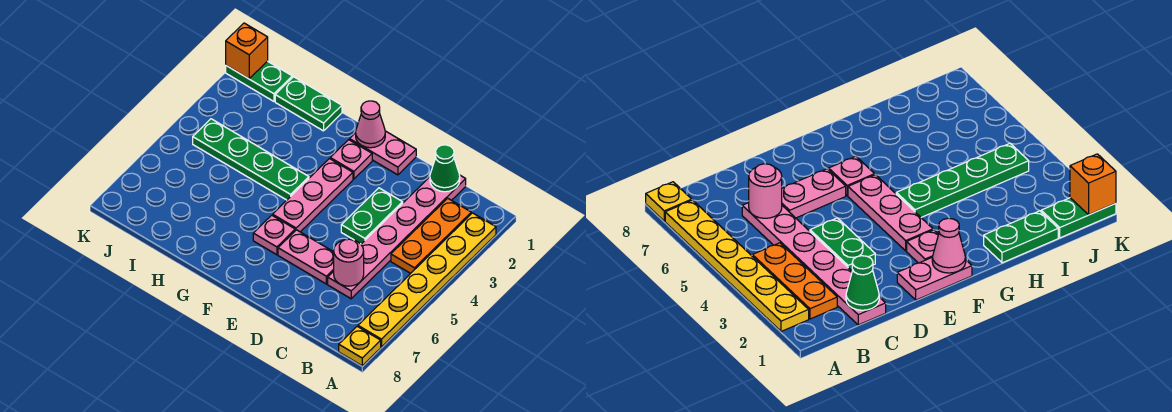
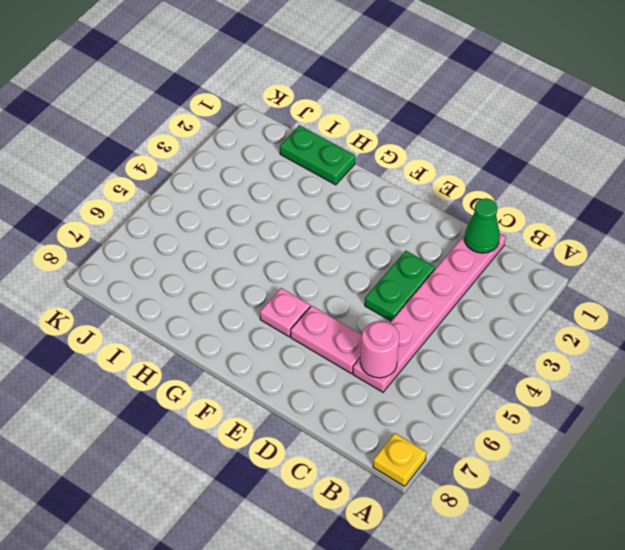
none -> yellow plate A2:A7 level 1
none -> orange plate B2:B4 level 1
none -> pink plate E1:F1 level 1

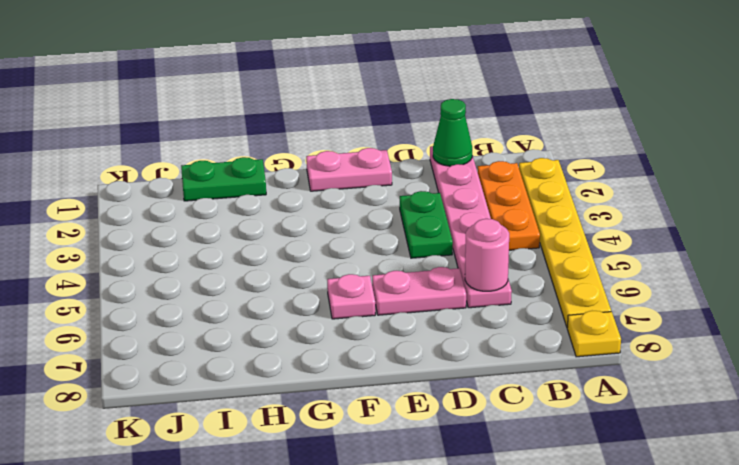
none -> pink plate F2 level 1
none -> pink plate F3:F5 level 1
none -> green plate G4:J4 level 1

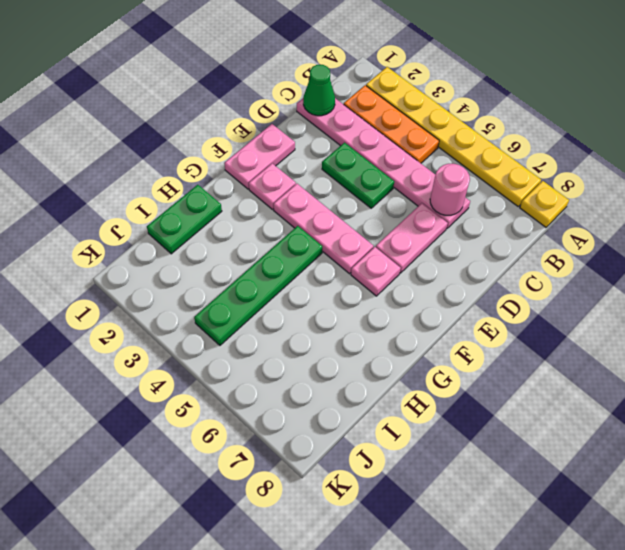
none -> green plate J1:K1 level 1
none -> pink cone F1 level 2
none -> orange brick K1 level 2

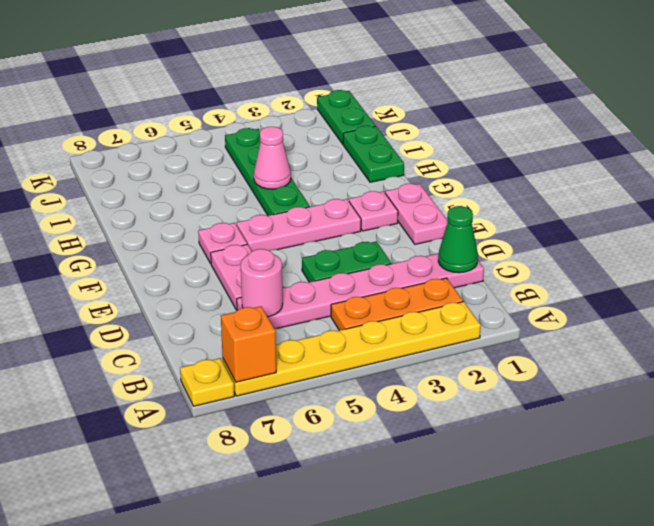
orange brick A7 level 2 -> orange brick K1 level 2
pink cone H4 level 2 -> pink cone F1 level 2

